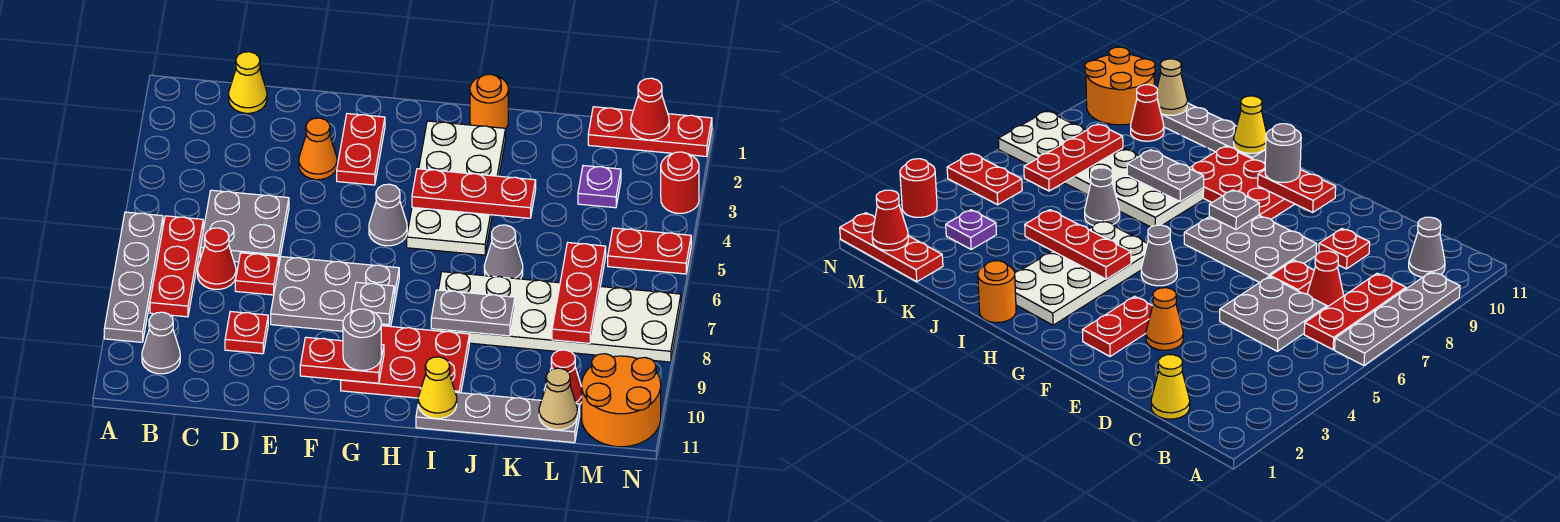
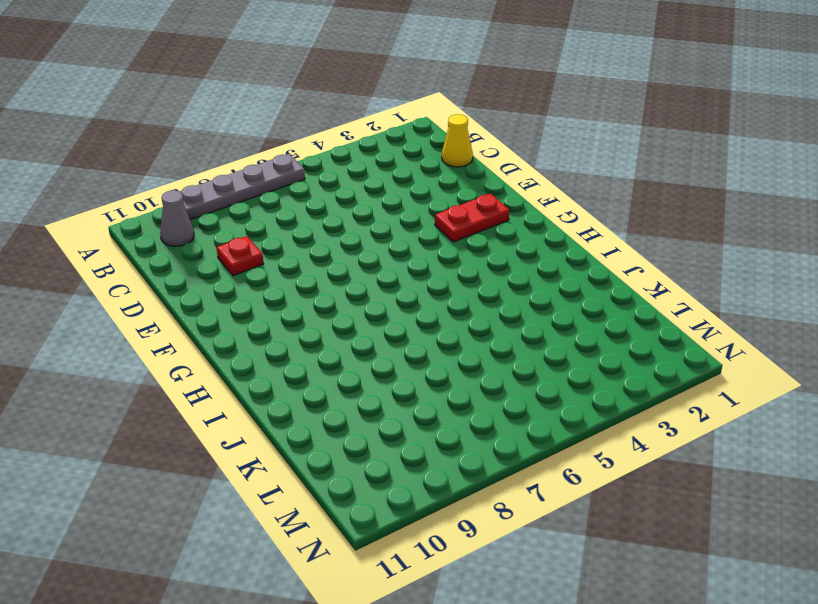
none -> red plate B6:B8 level 1
none -> grey plate C5:D6 level 1
none -> red cone C7 level 1
none -> red plate D7 level 1

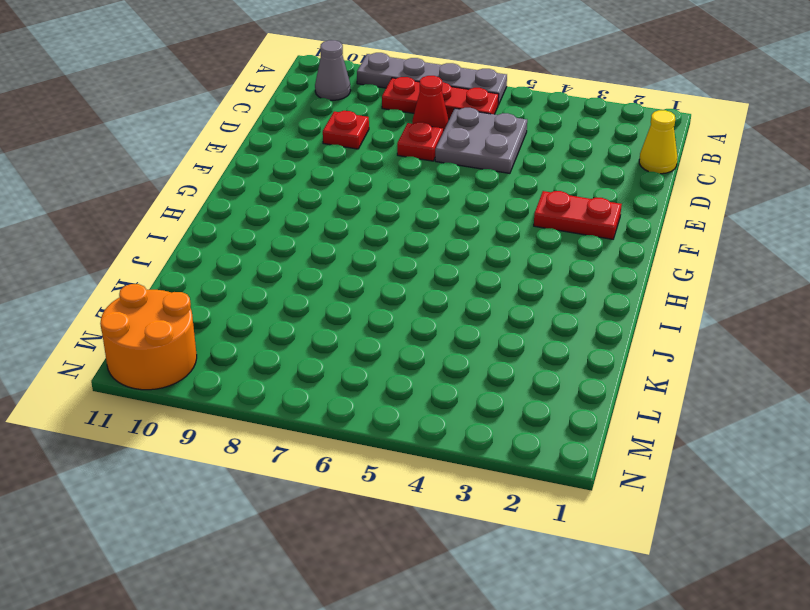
none -> orange cone E3 level 1
none -> grey plate E7:G8 level 1
none -> grey cone G5 level 1
none -> red plate G9:I10 level 1

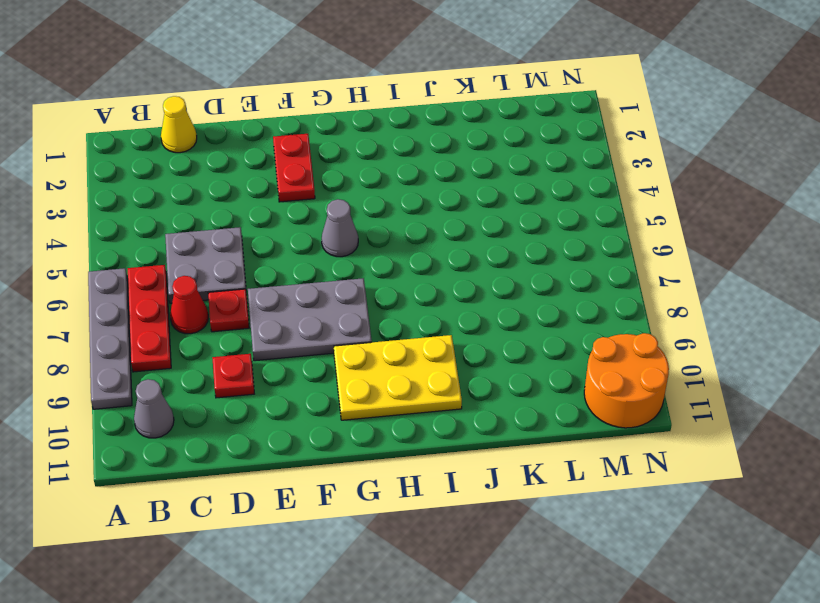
yellow plate G9:I10 level 1 -> red plate G9:I10 level 1
none -> orange cone E3 level 1
none -> white plate H2:I5 level 1
none -> orange round brick I1 level 1
none -> white plate I7:N8 level 1

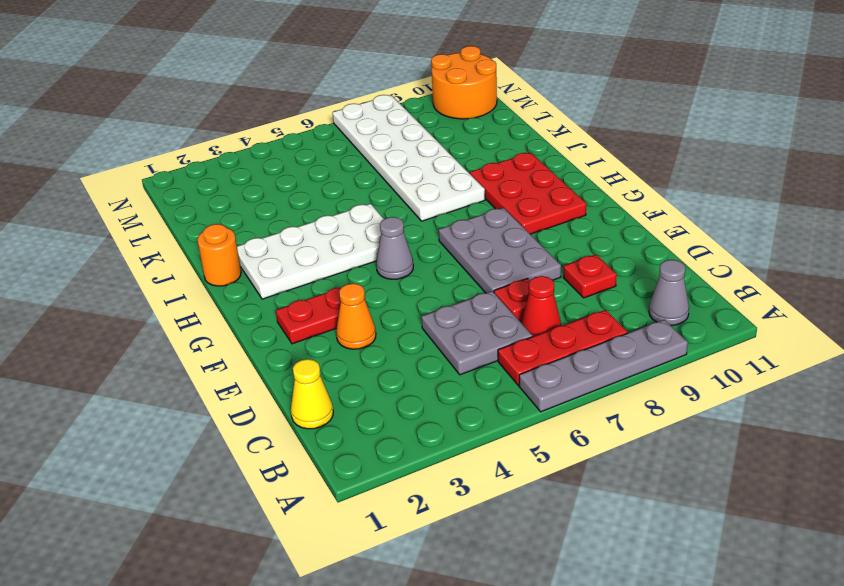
none -> grey plate I11:L11 level 1
none -> grey cone J6 level 1
none -> red plate L1:N1 level 1
none -> purple plate L3 level 1

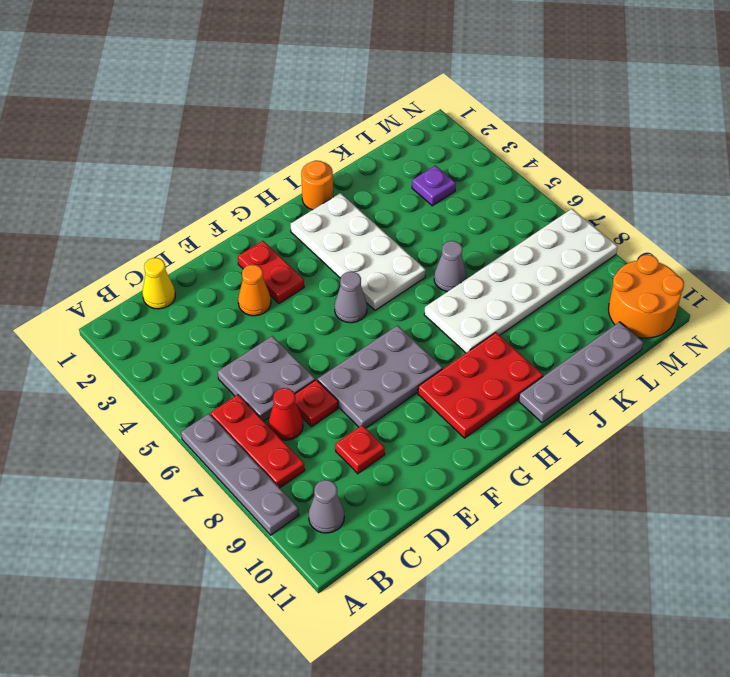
none -> red plate L1:N1 level 1
none -> red cone L10 level 1
none -> red plate M5:N5 level 1
none -> red round brick N3 level 1

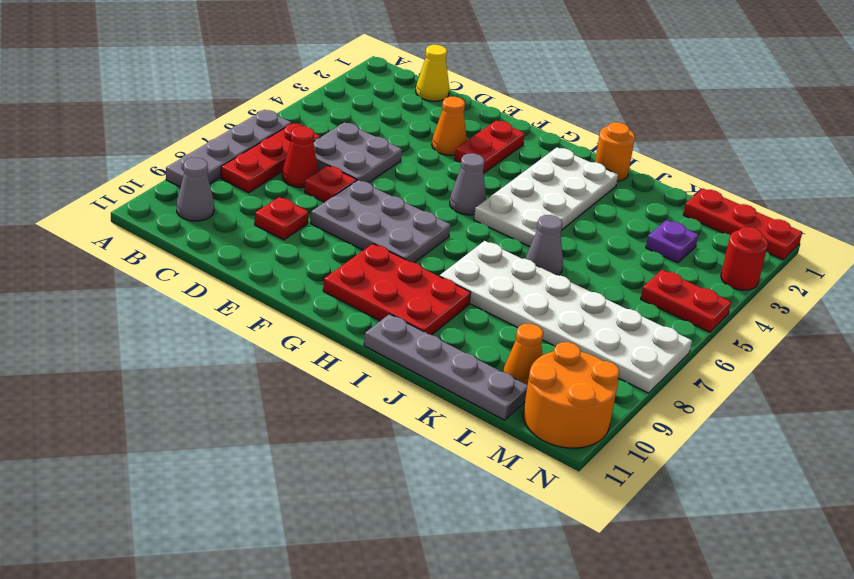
orange cone L10 level 1 -> red cone L10 level 1
none -> red plate F10:G10 level 2
none -> grey plate G8 level 2
none -> red plate H4:J4 level 2
none -> grey plate I8:J8 level 2

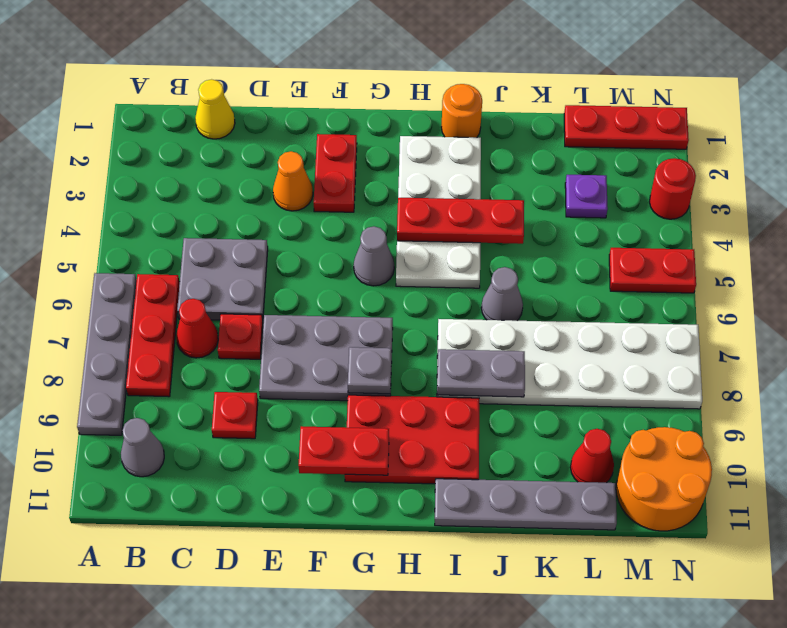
none -> yellow cone I11 level 2
none -> red plate L6:L8 level 2
none -> tan cone L11 level 2
none -> red cone M1 level 2

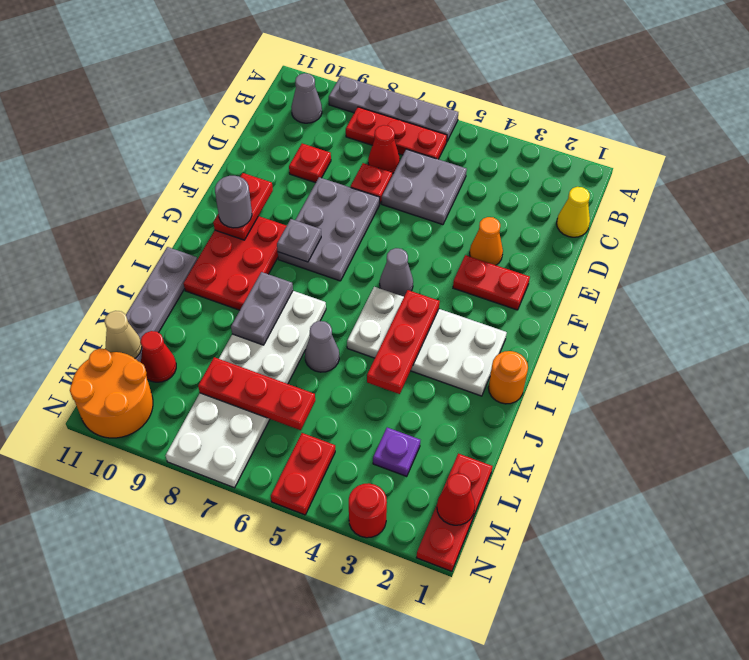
none -> yellow cone I11 level 2

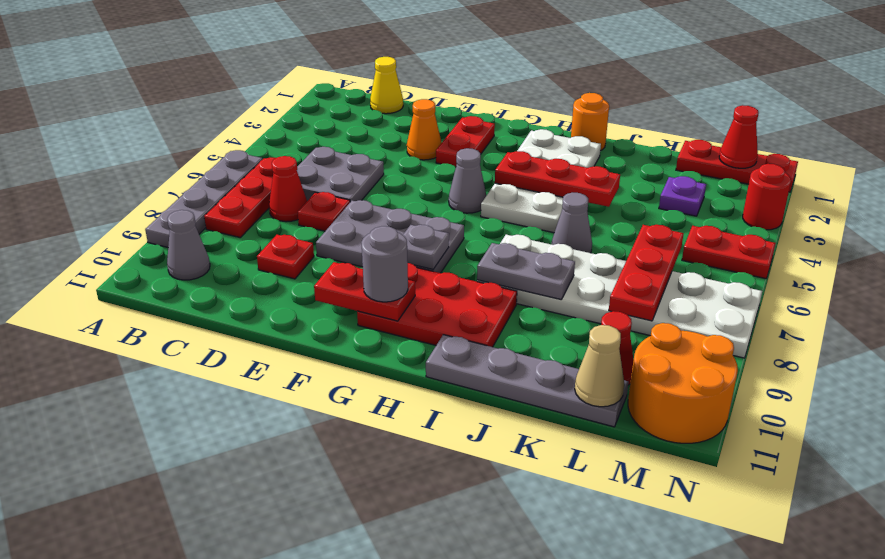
none -> yellow cone I11 level 2

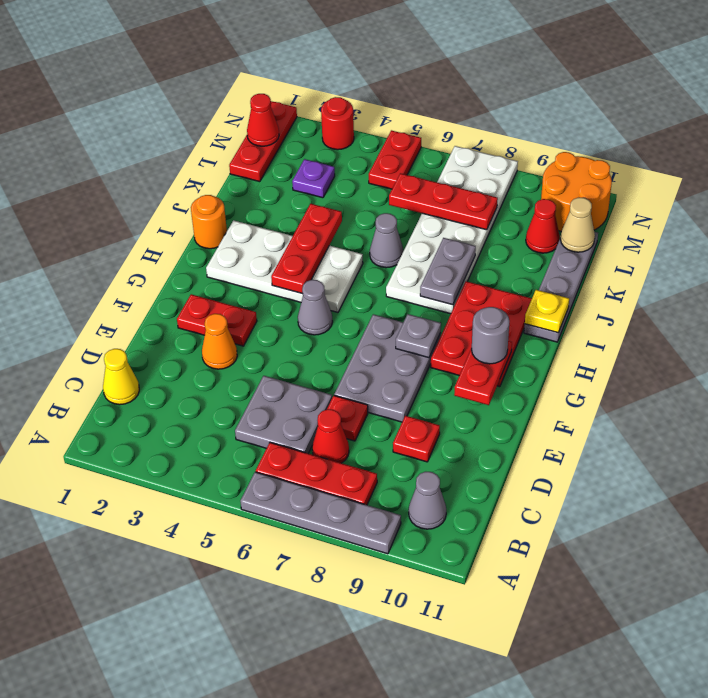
yellow plate I11 level 2 -> yellow cone I11 level 2

